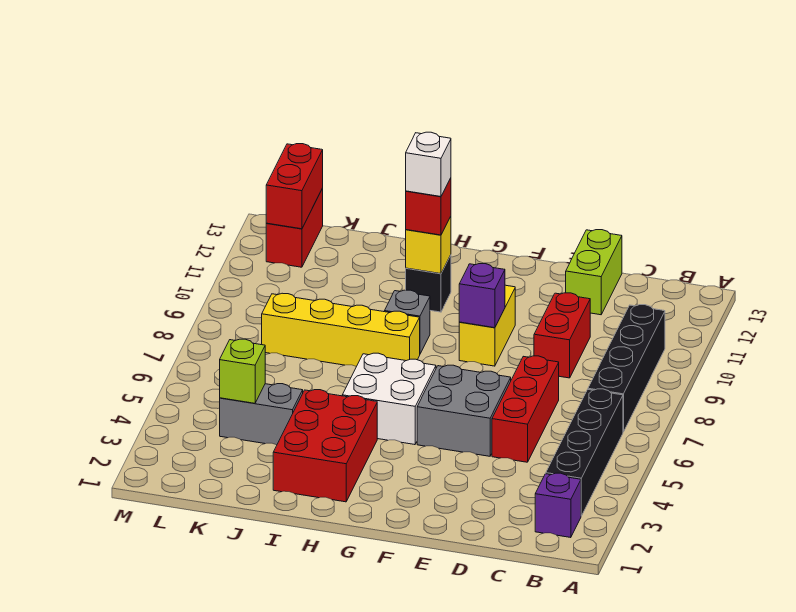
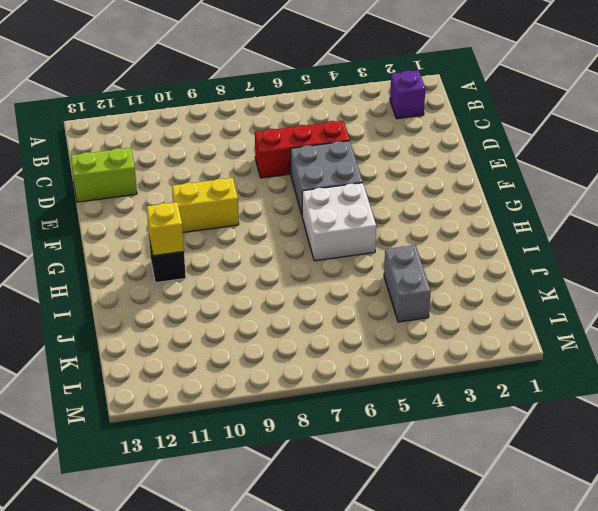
none -> black brick B3:B6 level 1
none -> black brick B7:B10 level 1
none -> red brick D9:D10 level 1

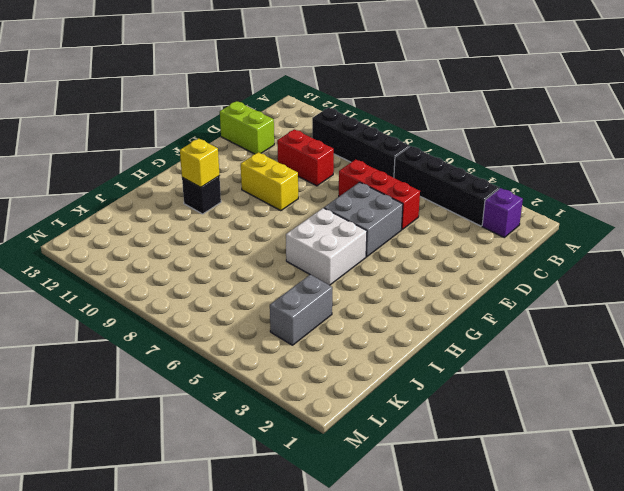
none -> red brick H2:I4 level 1
none -> yellow brick H8:K8 level 1
none -> grey brick H9 level 1

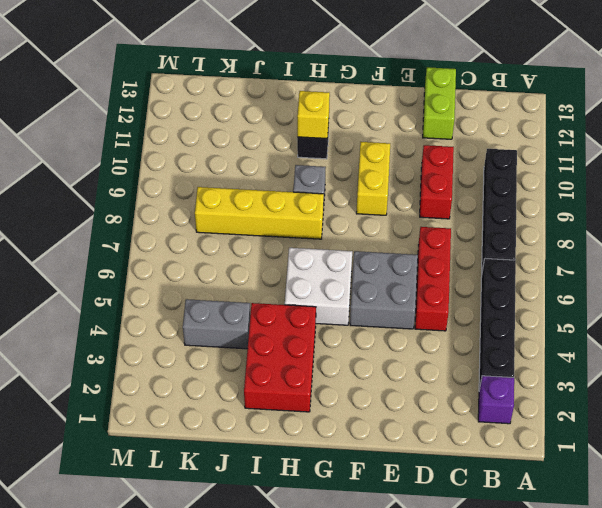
none -> red brick L12:L13 level 1
none -> purple brick F9 level 2
none -> lime brick K4 level 2

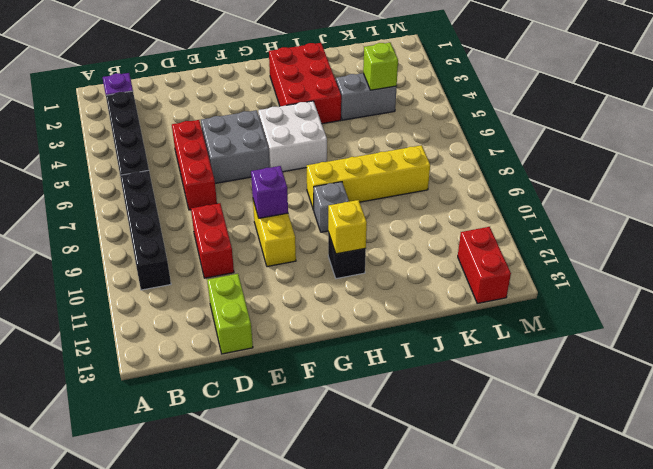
none -> red brick L12:L13 level 2
none -> red brick H11 level 3
none -> white brick H11 level 4

